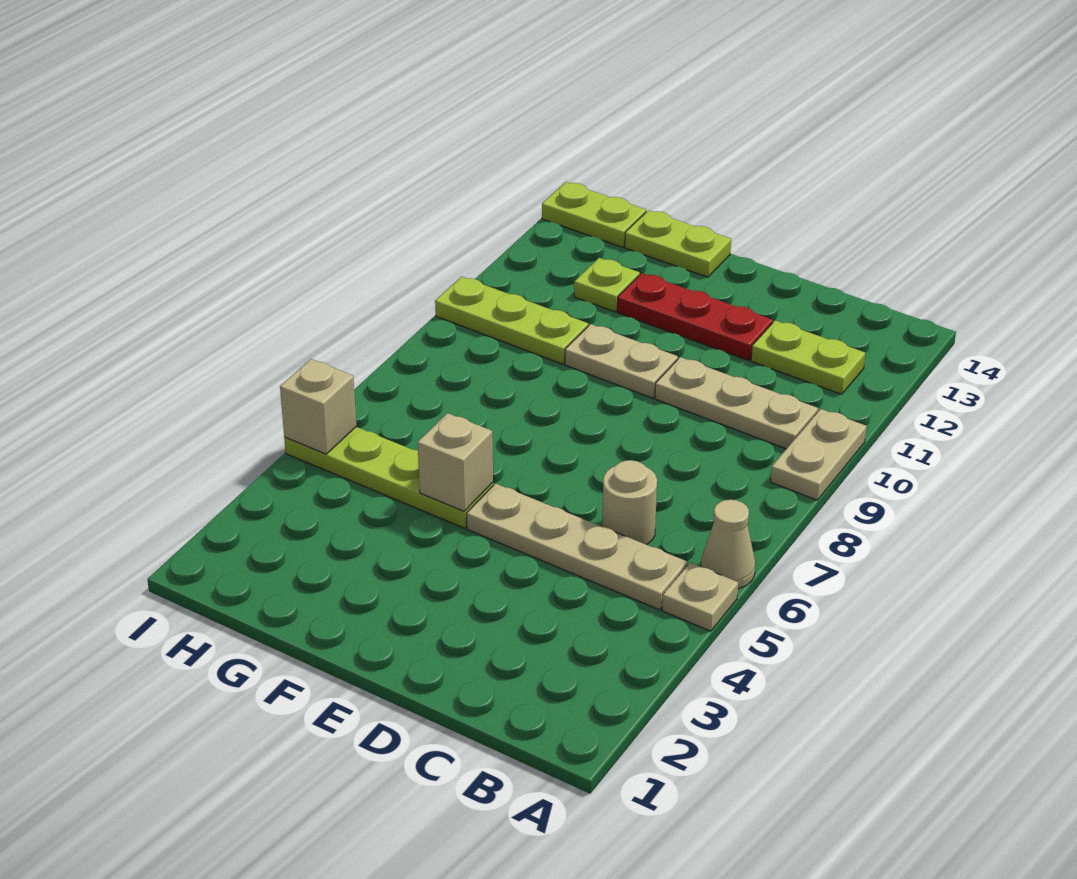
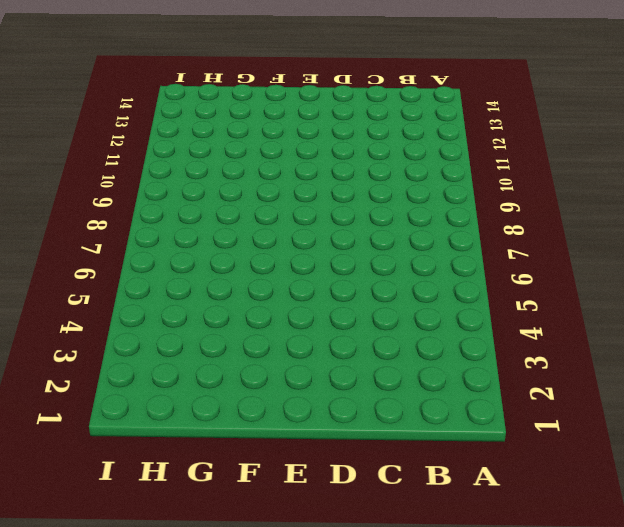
none -> tan plate A5 level 1
none -> tan cone A6 level 1
none -> tan plate A9:A10 level 1

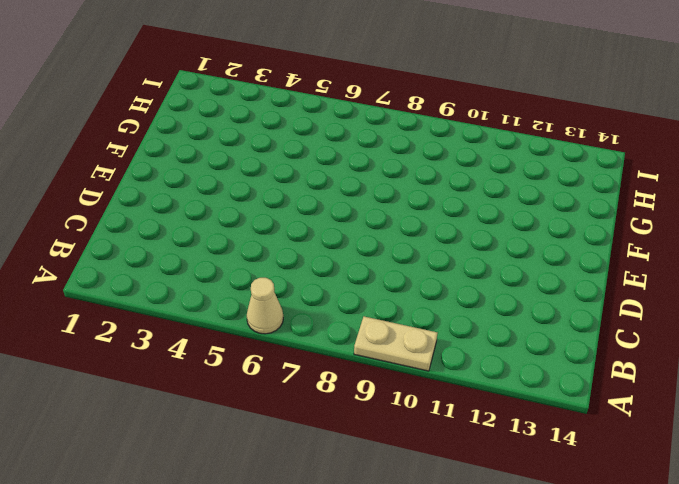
none -> tan plate A5 level 1
none -> tan plate B5:E5 level 1
none -> tan plate B10:D10 level 1

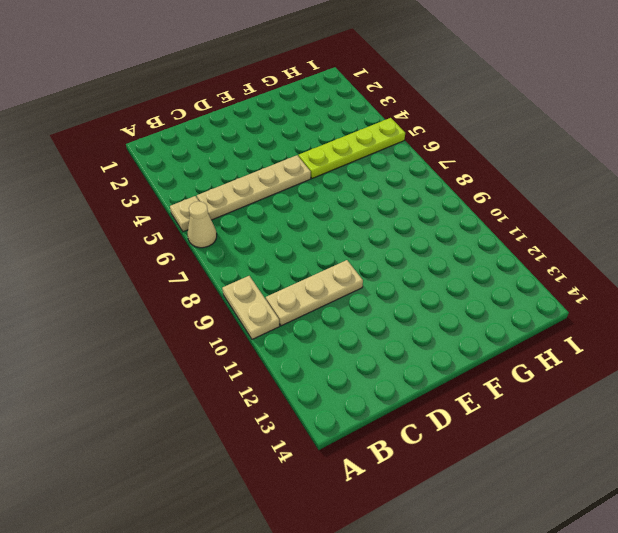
none -> lime plate B12:C12 level 1
none -> tan round brick C6 level 1
none -> red plate D12:F12 level 1

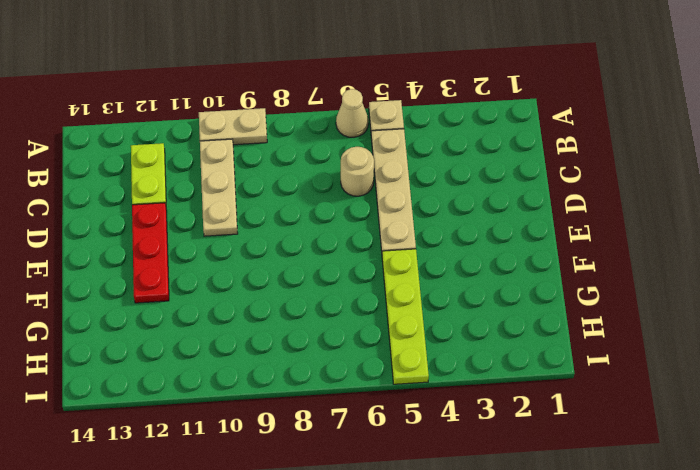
none -> tan plate E10:F10 level 1
none -> lime plate F14:G14 level 1
none -> lime plate G10:I10 level 1

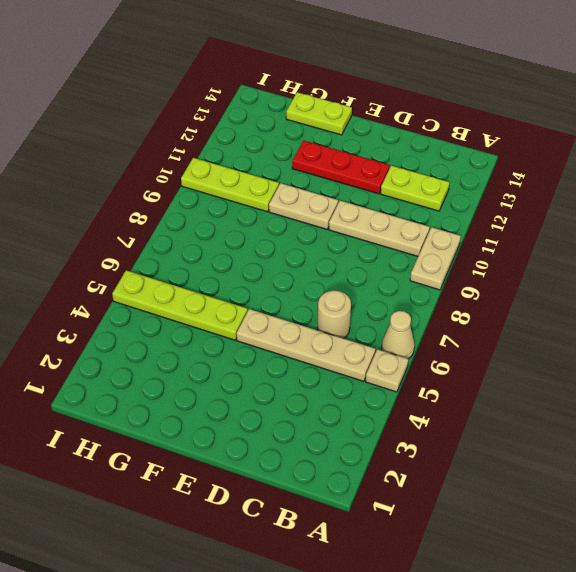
none -> lime plate G12 level 1
none -> lime plate H14:I14 level 1
none -> tan brick F5 level 2

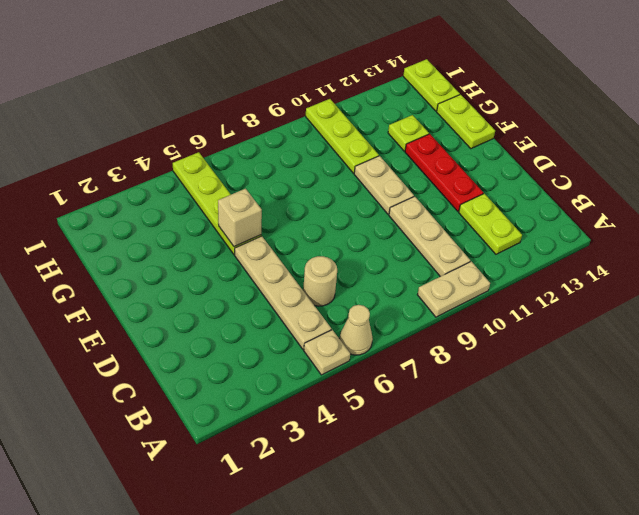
none -> tan brick I5 level 2

